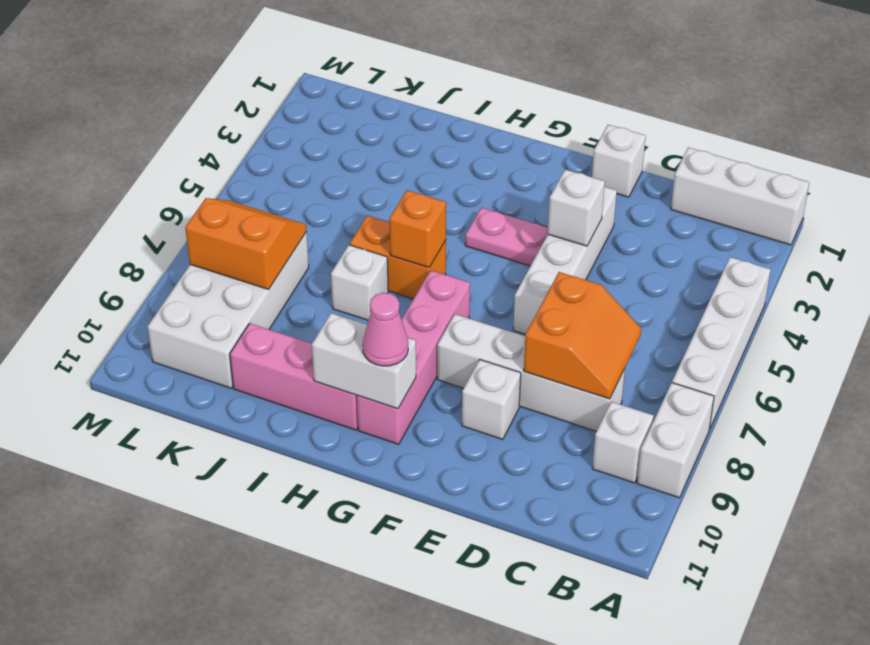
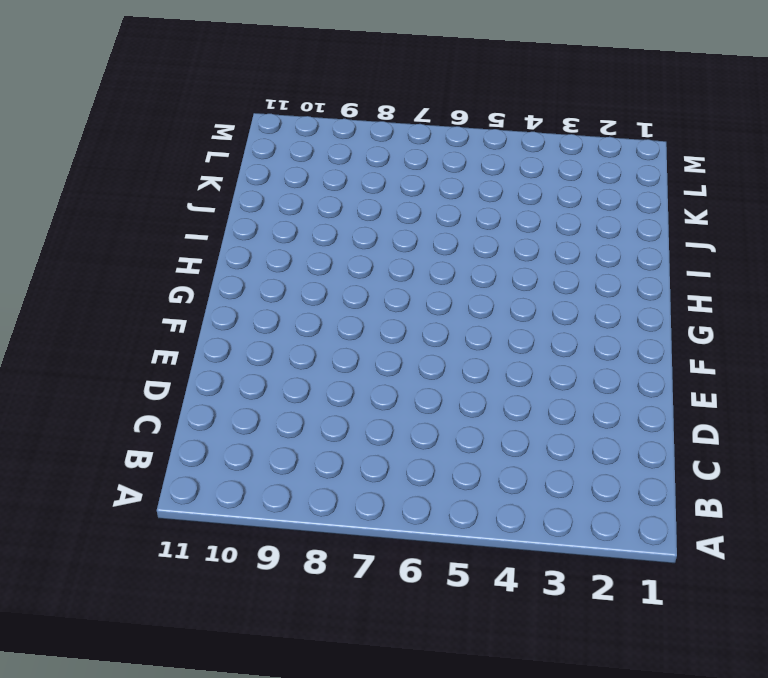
none -> white brick A1:C1 level 1
none -> white brick A4:A7 level 1
none -> white brick A8:A9 level 1

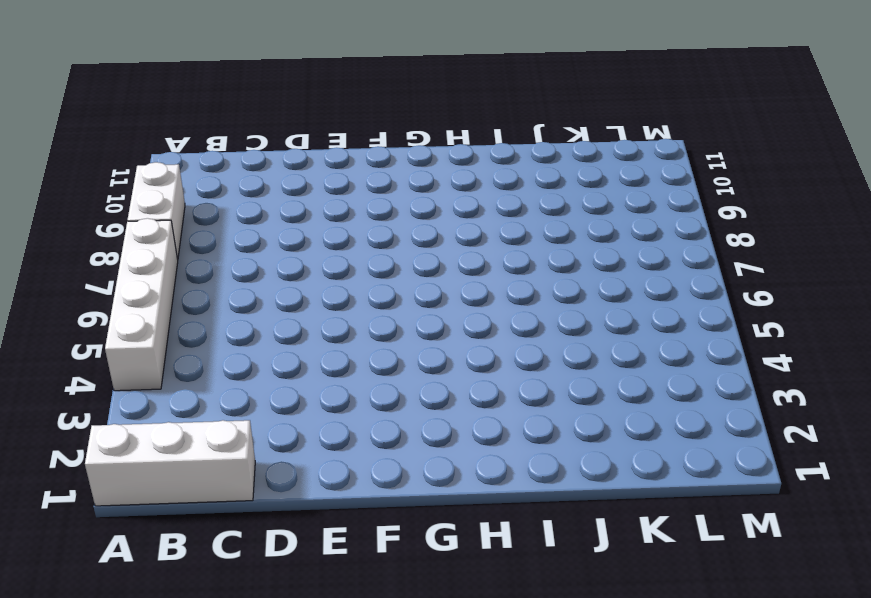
none -> white brick B9 level 1
none -> white brick C8:F8 level 1
none -> white brick E1 level 1

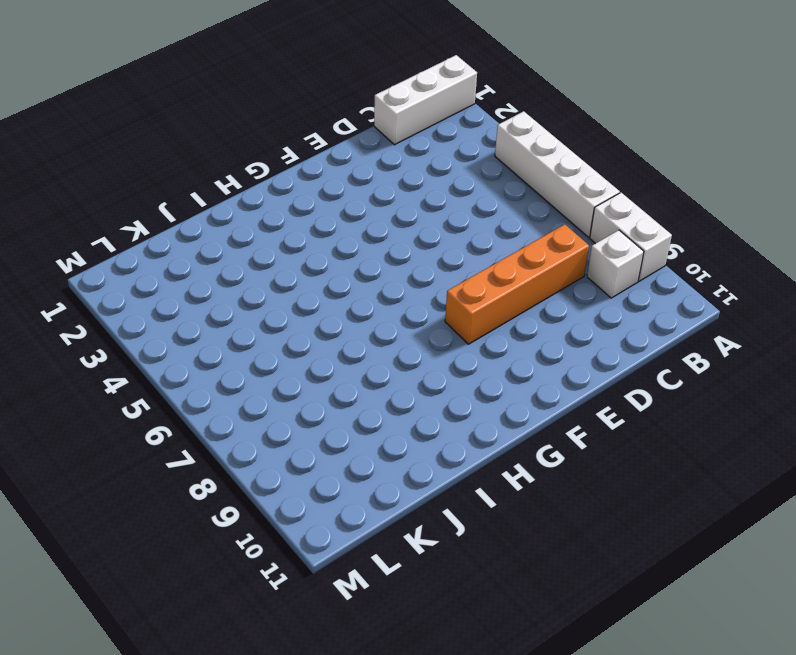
orange brick C8:F8 level 1 -> white brick C8:F8 level 1
none -> white brick E1 level 1
none -> white brick E3:E6 level 1
none -> white brick E9 level 1

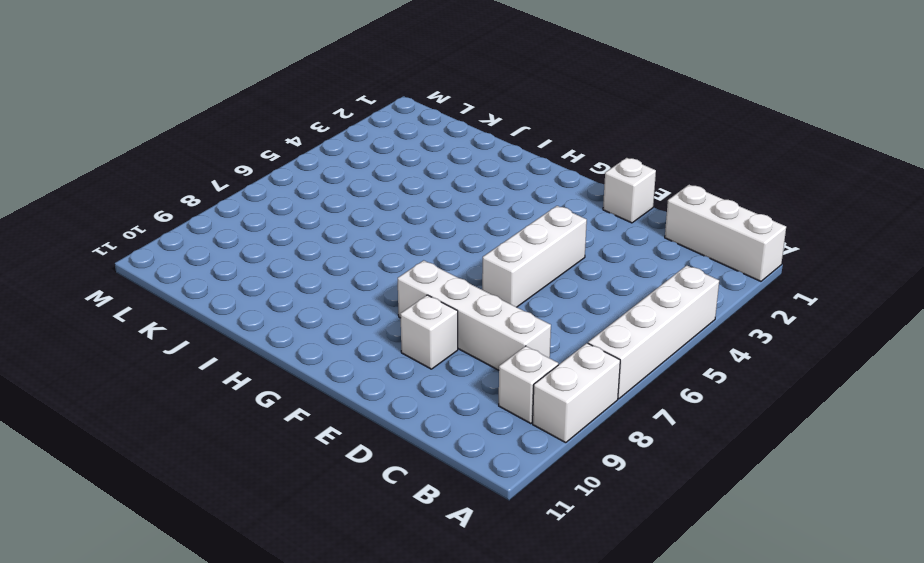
white brick E4:E6 level 1 -> white brick E3:E6 level 1
none -> pink plate F4:G4 level 1
none -> pink brick G7:G10 level 1
none -> orange brick H6:I6 level 1

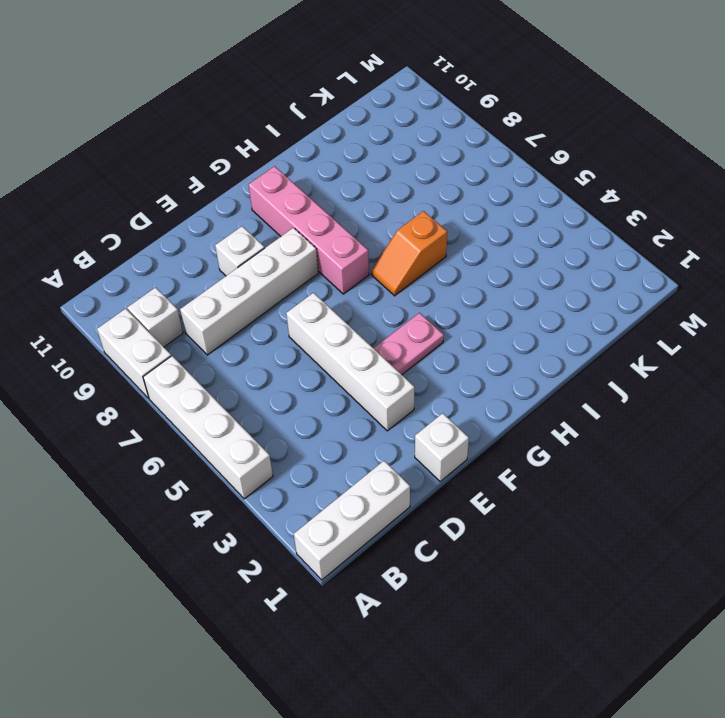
orange slope H6:I6 level 1 top I -> orange brick H6:I6 level 1
none -> pink brick H10:J10 level 1
none -> white brick I7 level 1
none -> white brick K7:L10 level 1

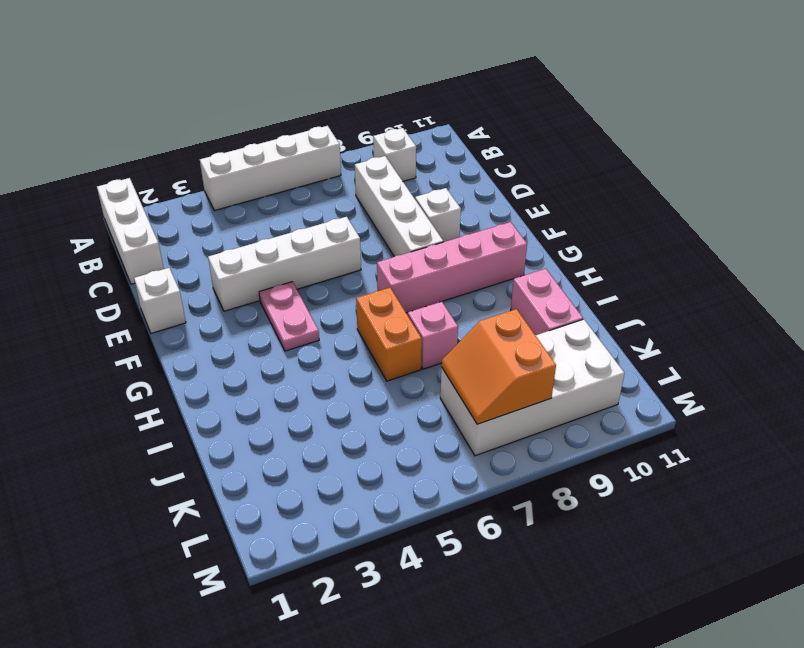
pink brick I7 level 1 -> white brick I7 level 1
pink brick I10:J10 level 1 -> pink brick H10:J10 level 1
none -> white brick A8:A9 level 1
none -> orange slope C7:D8 level 2 top D
none -> white brick E4 level 2

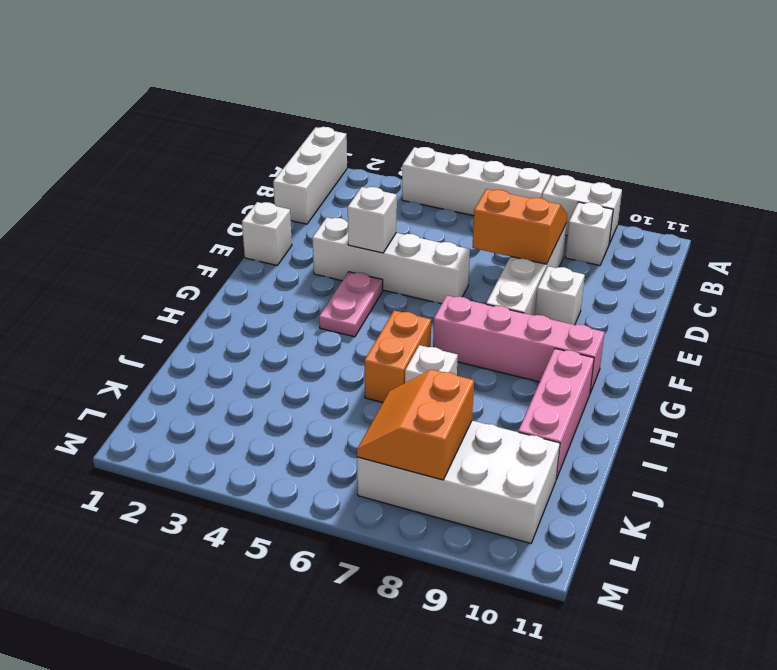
none -> white brick G10:H10 level 2
none -> orange brick H6 level 2
none -> pink cone G10 level 3

